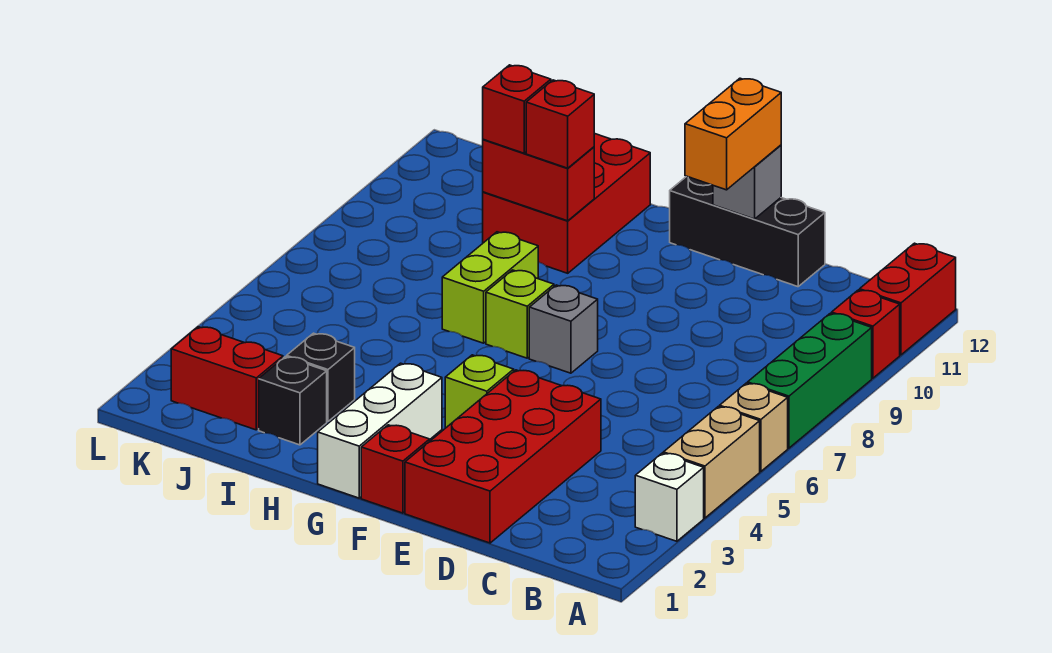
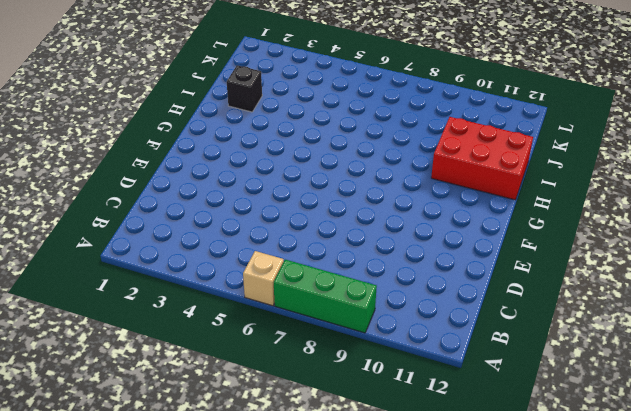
none -> white brick A3 level 1
none -> tan brick A4:A5 level 1
none -> red brick A10 level 1

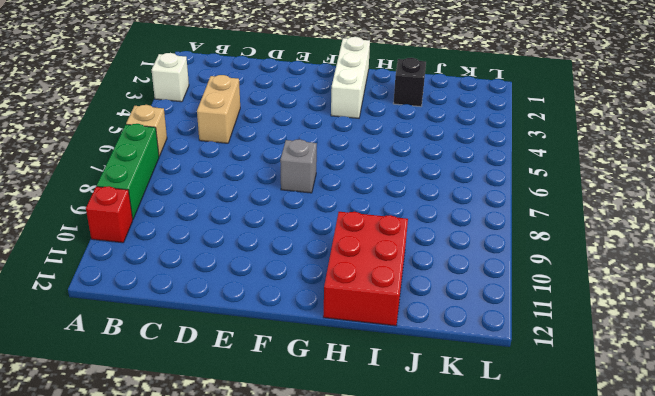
tan brick C4:C5 level 1 -> tan brick A4:A5 level 1
none -> red brick A11:A12 level 1
none -> red brick D1:E4 level 1
none -> black brick D12:F12 level 1

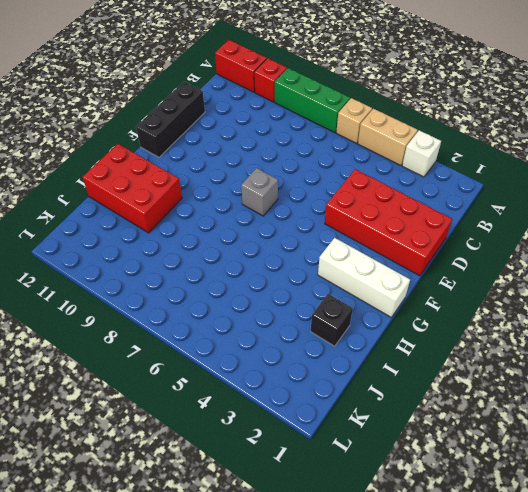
none -> red brick F1 level 1
none -> lime brick F4 level 1
none -> lime brick G7 level 1

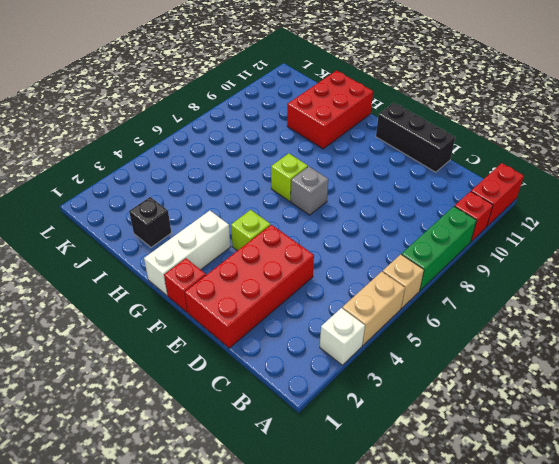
none -> lime brick H7:H8 level 1
none -> black brick I3 level 1
none -> red brick J2:K2 level 1

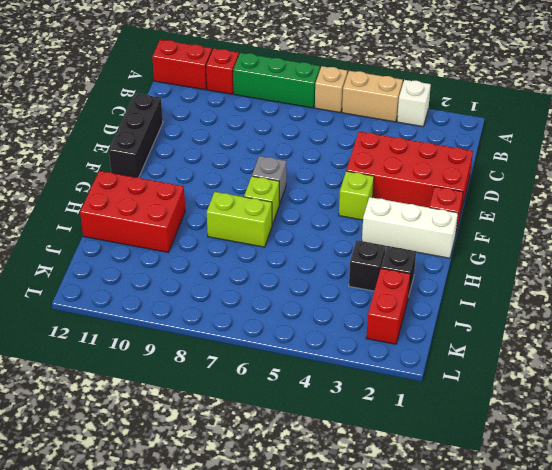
none -> grey brick E12 level 2
none -> red brick H10:I10 level 2
none -> orange brick E11:E12 level 3

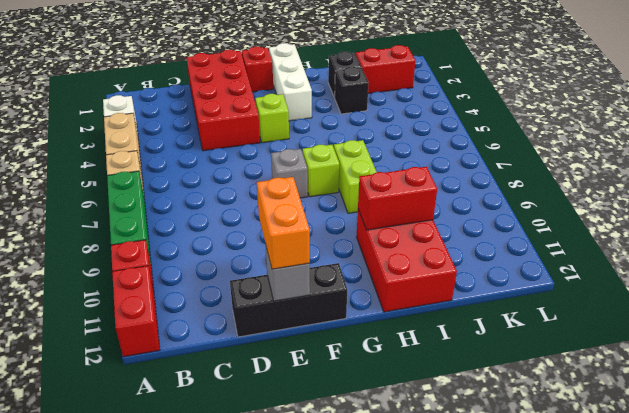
none -> red brick H10 level 3
none -> red brick I10 level 3

